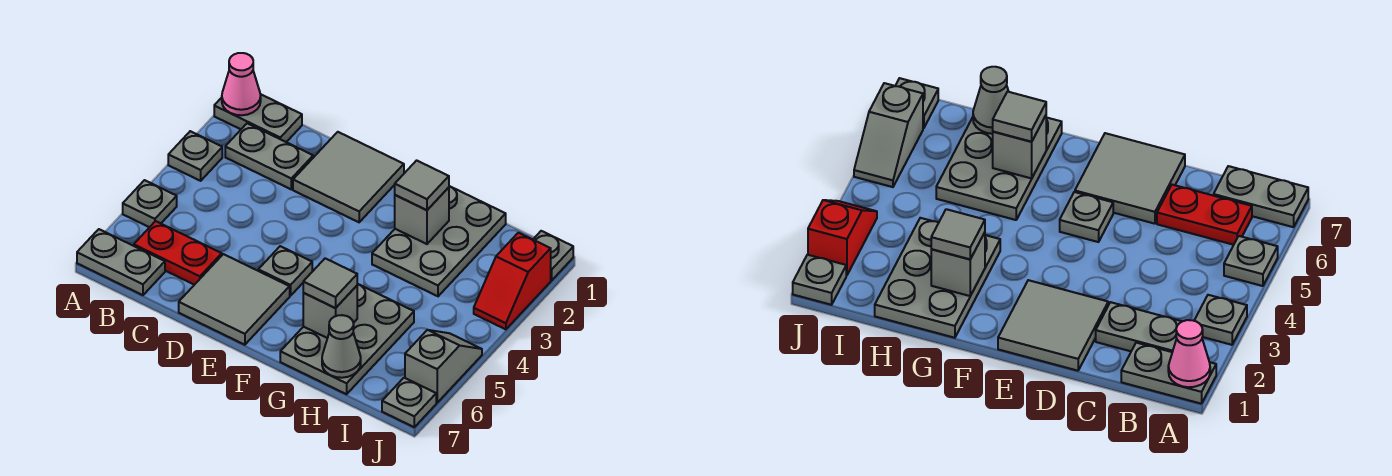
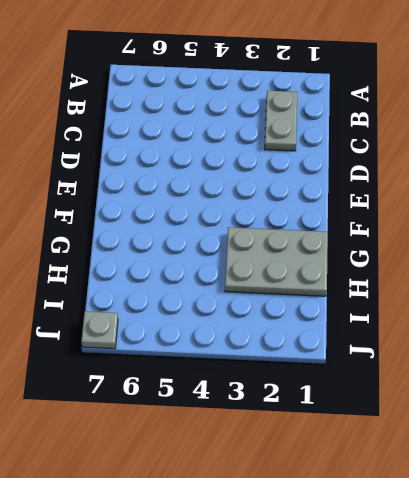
none -> grey plate A1:B1 level 1
none -> grey plate A3 level 1
none -> grey plate A5 level 1

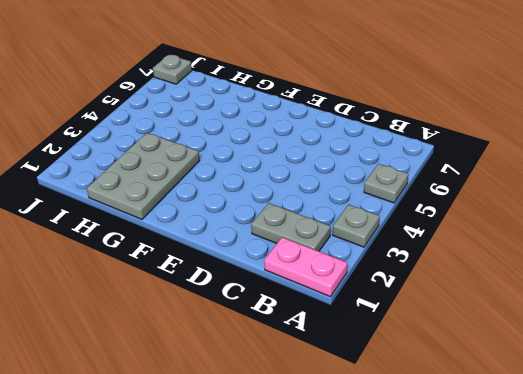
pink plate A1:B1 level 1 -> grey plate A1:B1 level 1
none -> grey plate A7:B7 level 1
none -> red plate B6:C6 level 1
none -> grey tile D1:E2 level 1

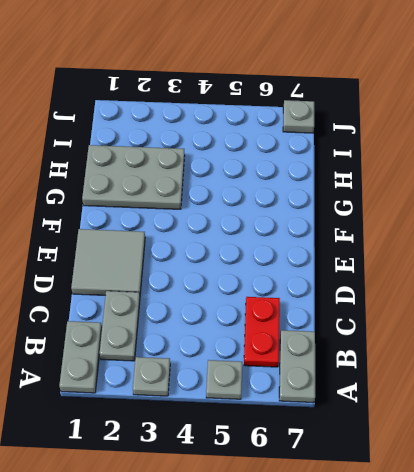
none -> grey tile D6:E7 level 1
none -> grey plate E5 level 1
none -> grey plate G5:H7 level 1

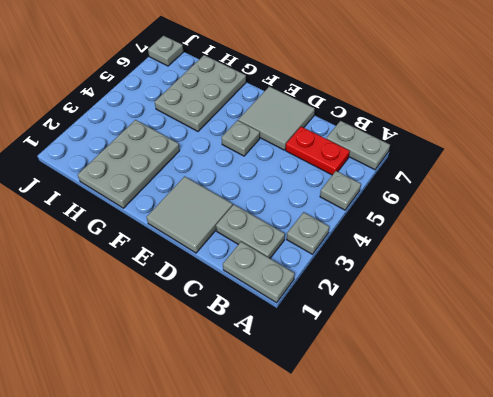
none -> grey plate J1 level 1
none -> red slope J2:J3 level 1 top 2
none -> grey slope J5:J6 level 1 top 6

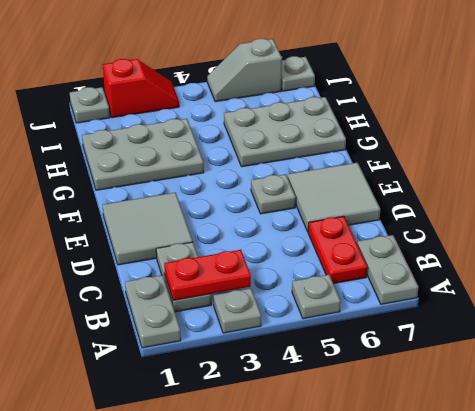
red plate B2:B3 level 2 -> none
none -> pink cone A1 level 2
none -> grey brick G2 level 2
none -> grey brick G6 level 2

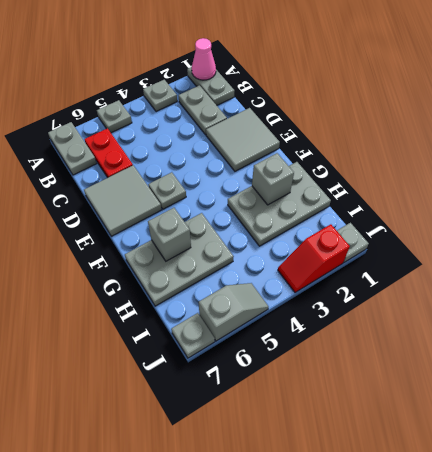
none -> grey cone H7 level 2
none -> grey tile G2 level 3
none -> grey tile G6 level 3

